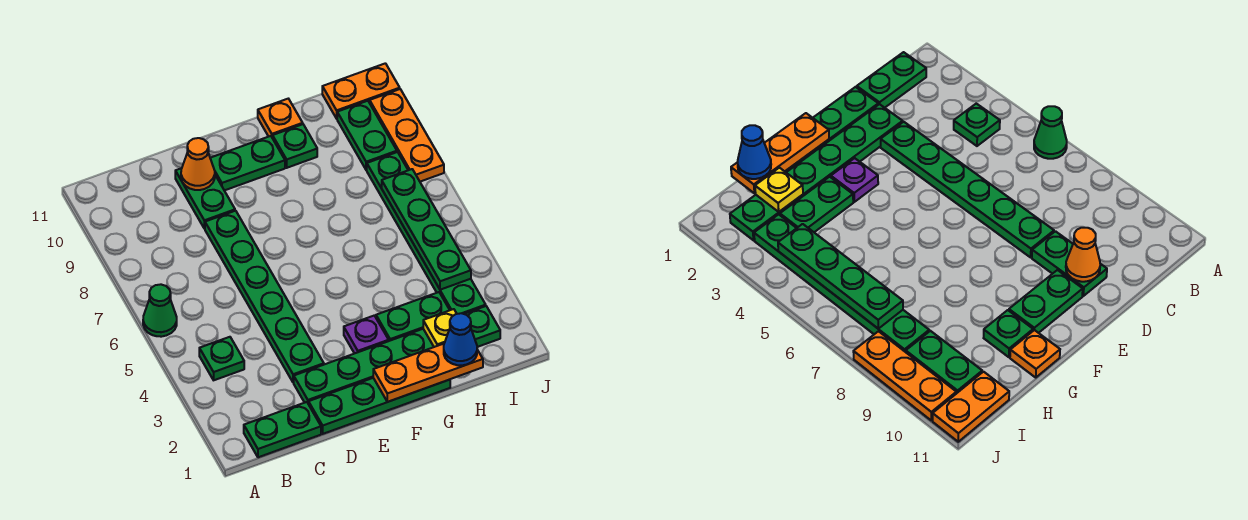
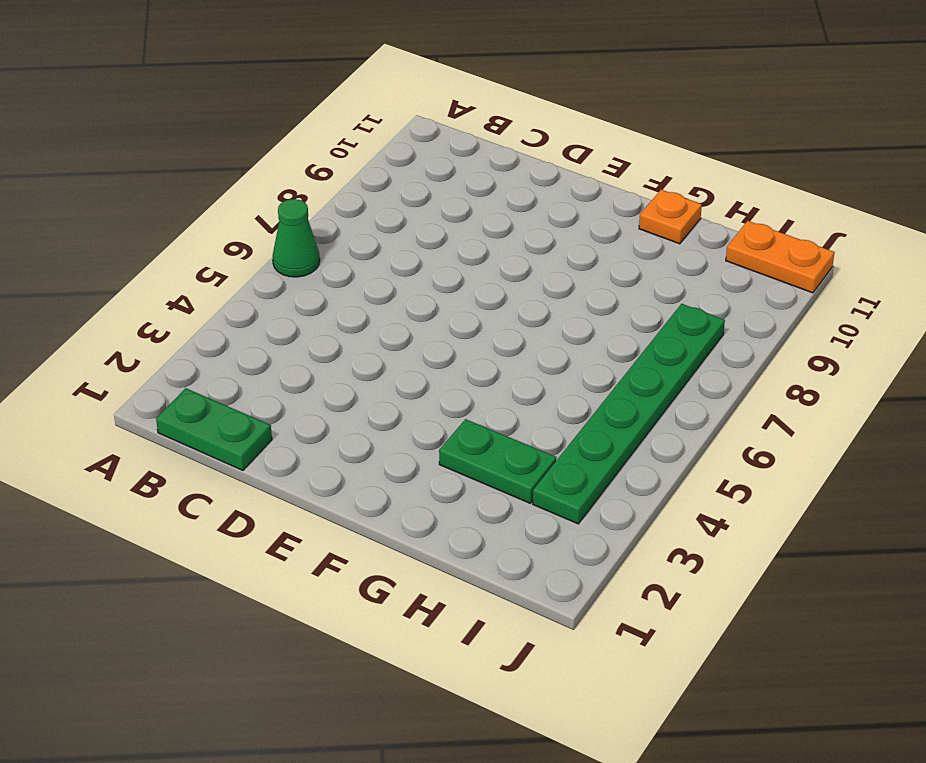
none -> green plate B4 level 1
none -> green plate D1:G1 level 1
none -> green plate D2:I2 level 1

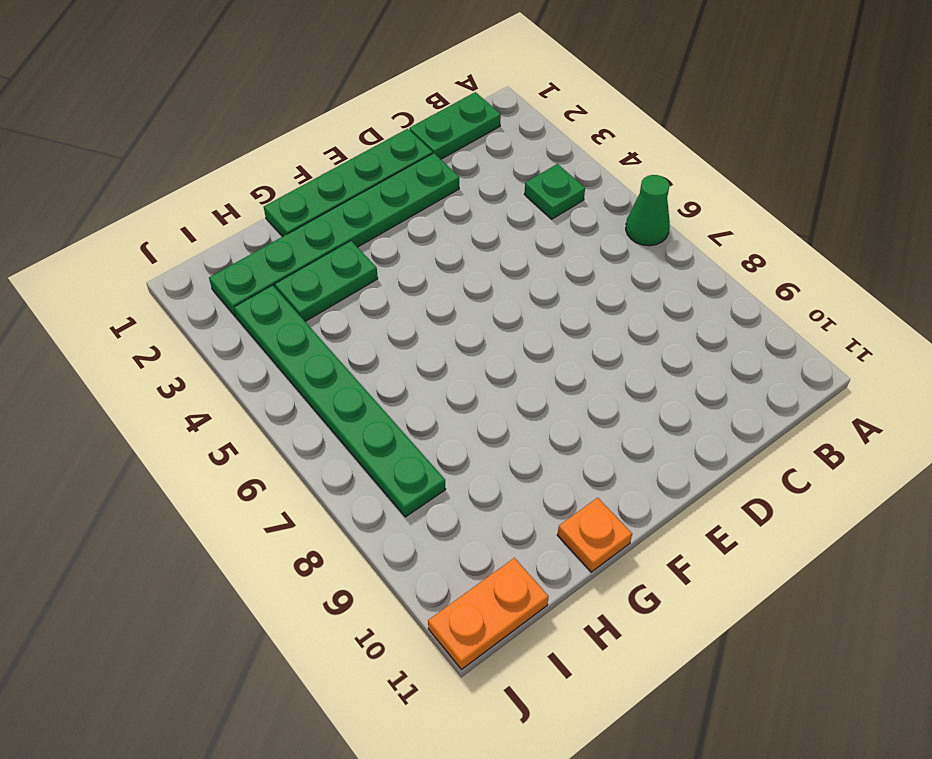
none -> green plate D3:D8 level 1
none -> green plate D9:D10 level 1
none -> green plate E10:F10 level 1

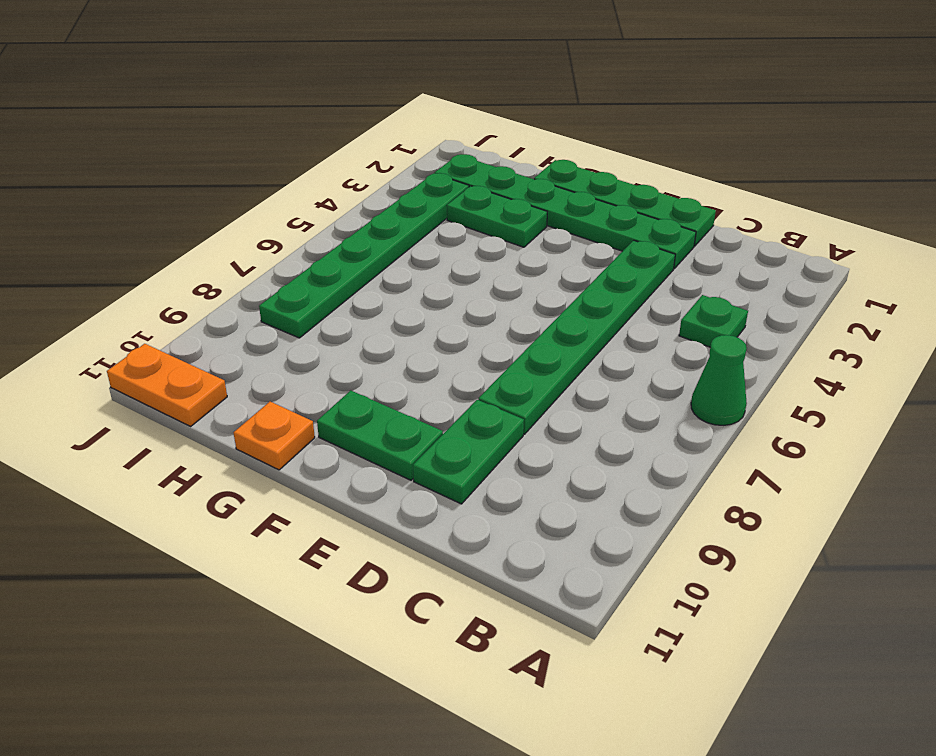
none -> green plate B1:C1 level 1
none -> purple plate F3 level 1
none -> green plate G10 level 1

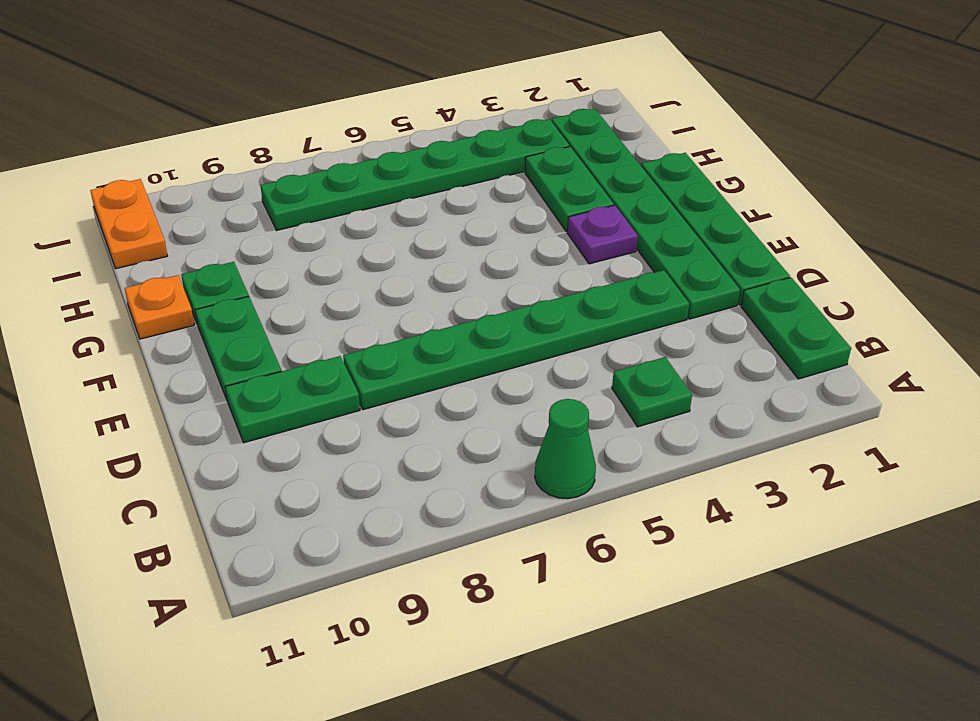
none -> green plate I9:I10 level 1
none -> orange plate J8:J10 level 1
none -> orange cone D10 level 2

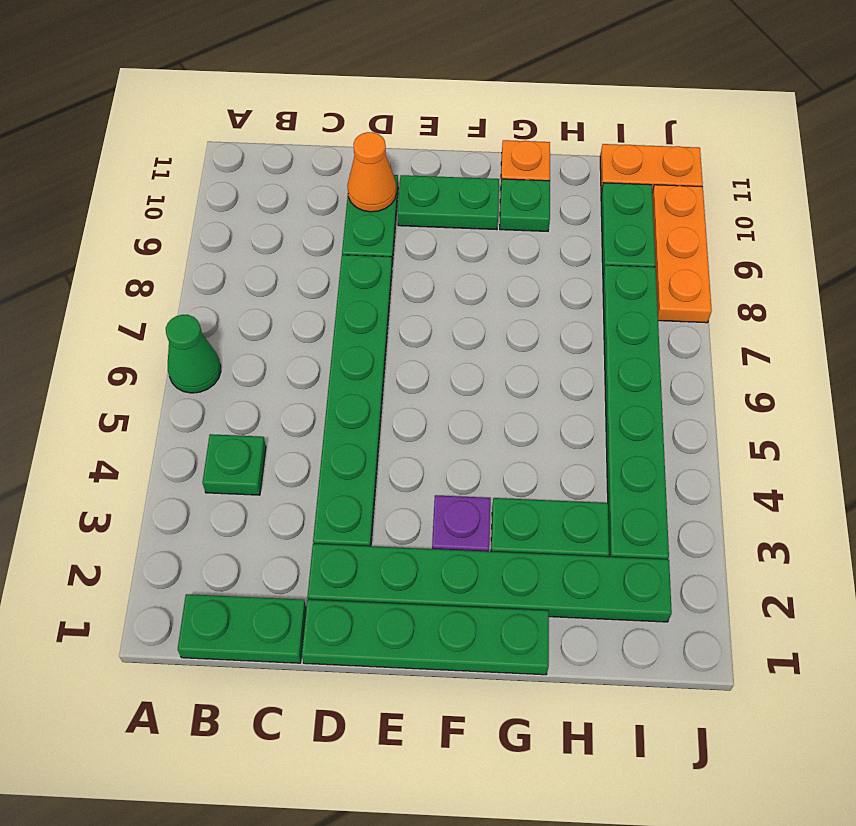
none -> orange plate F1:H1 level 2
none -> yellow plate H2 level 2
none -> green plate I4:I7 level 2

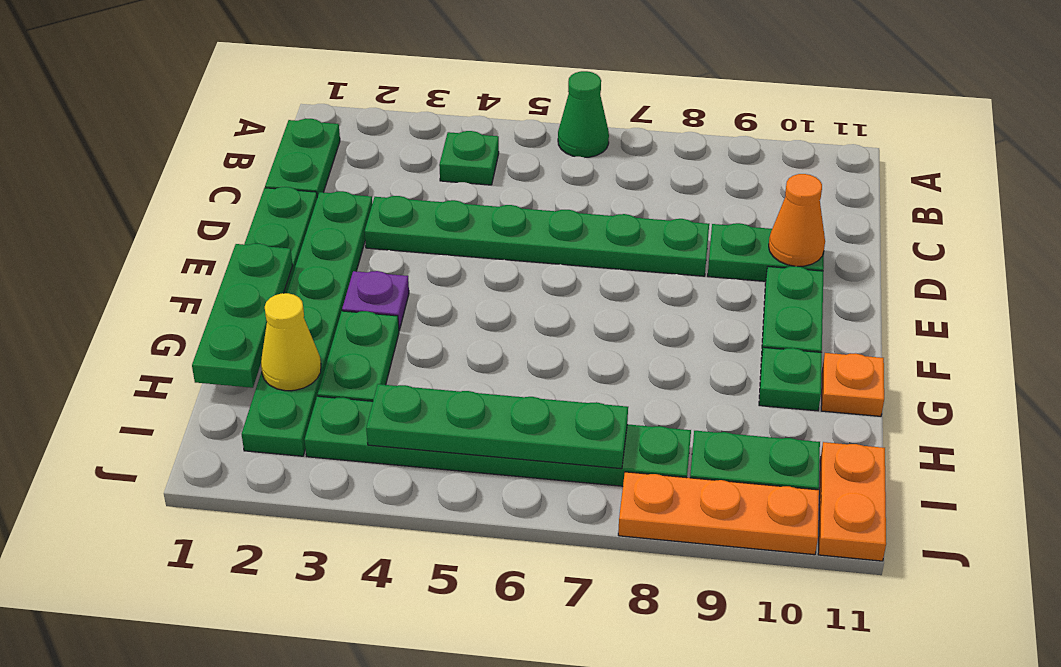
green plate F1:H1 level 2 -> orange plate F1:H1 level 2
yellow cone H2 level 2 -> yellow plate H2 level 2
none -> blue cone H1 level 3

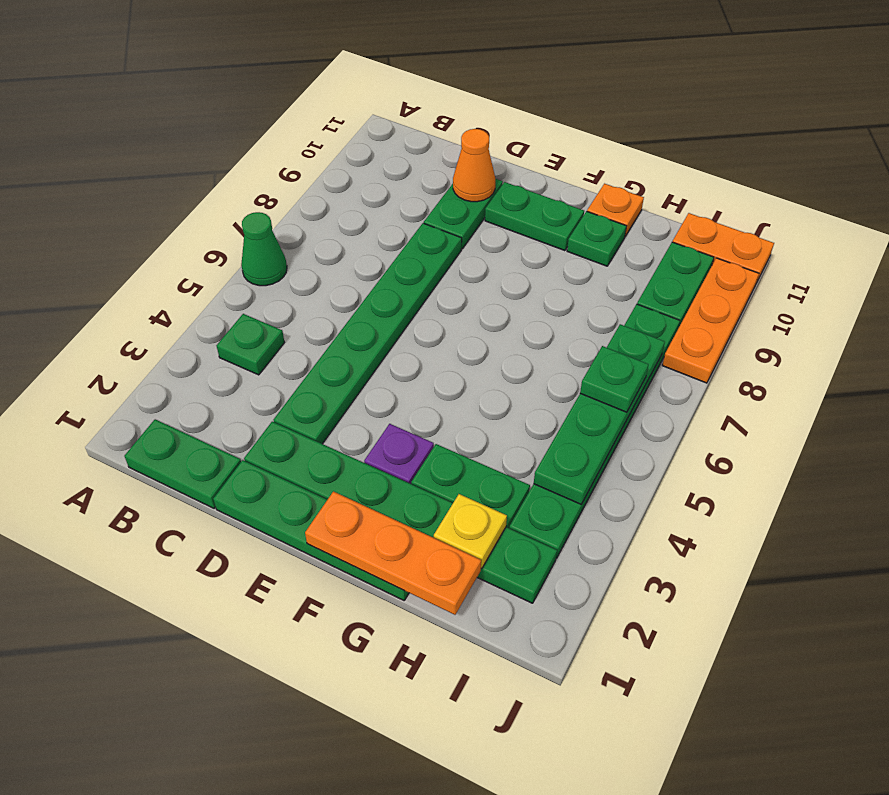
green plate I6 level 3 -> none
none -> blue cone H1 level 3

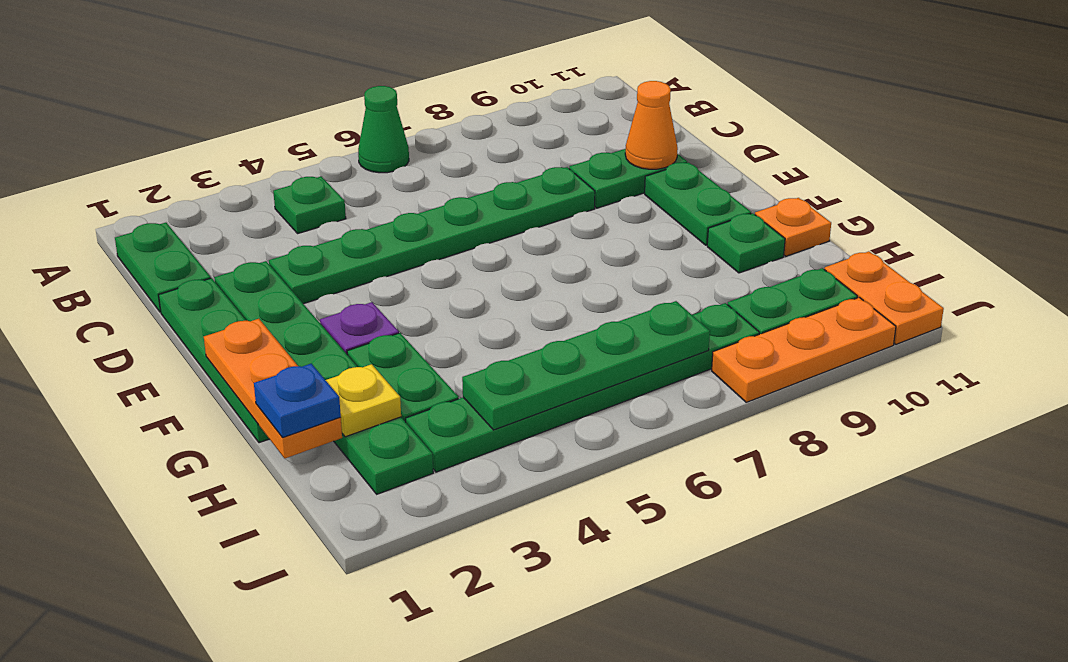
blue plate H1 level 3 -> blue cone H1 level 3

